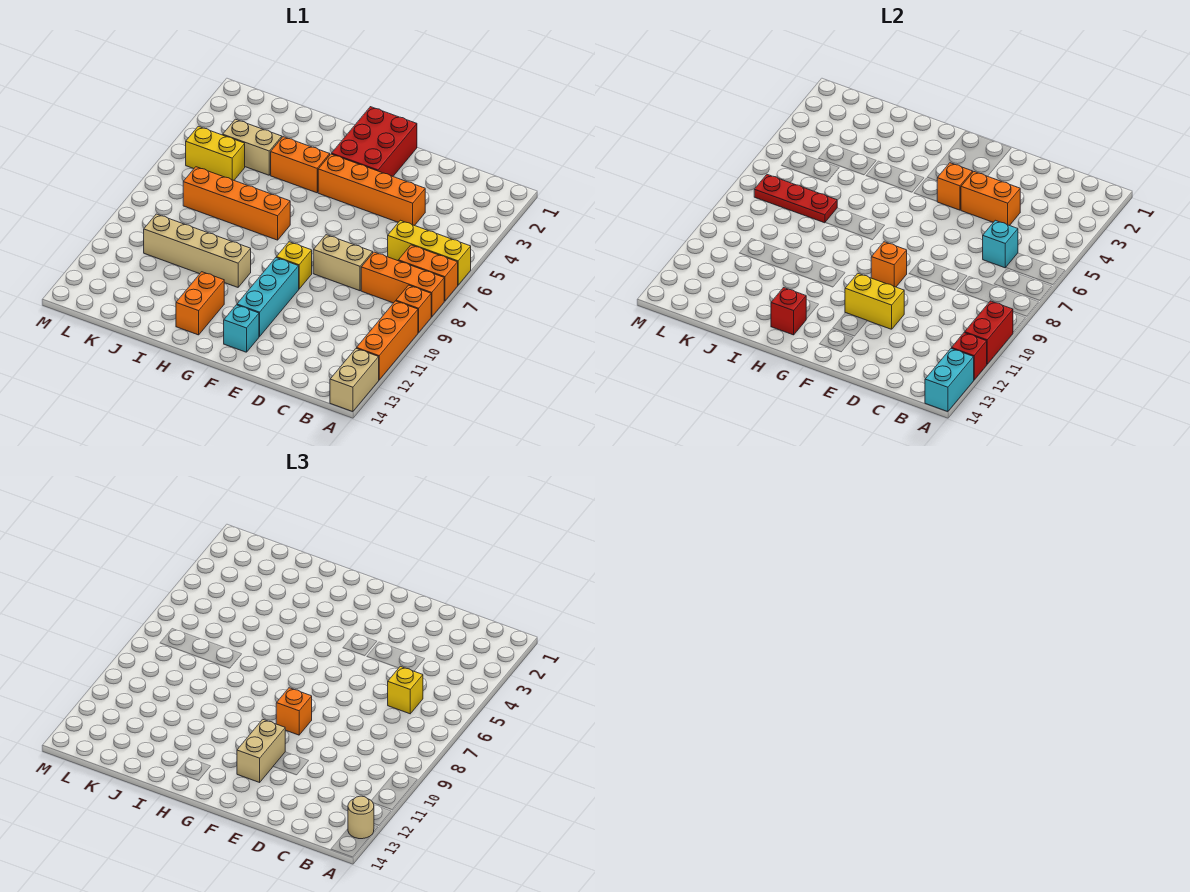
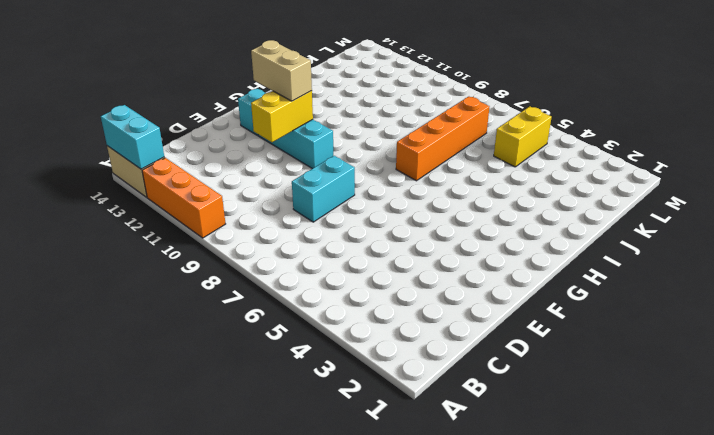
cyan brick D8:E8 level 1 -> tan brick D8:E8 level 1
none -> yellow brick A6:C6 level 1
none -> orange brick A7:B7 level 1
none -> orange brick A8:C8 level 1
none -> orange brick A9 level 1

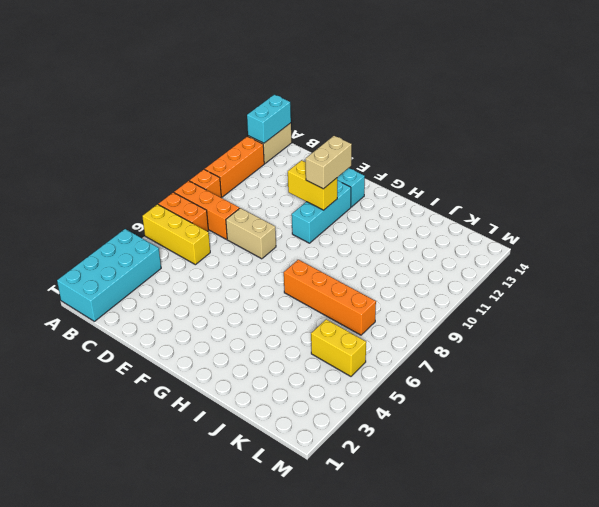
cyan brick A1:B4 level 1 -> none
none -> orange brick D4:G4 level 1
none -> red brick F1:G3 level 1
none -> yellow brick F9 level 1
none -> orange brick H4:I4 level 1

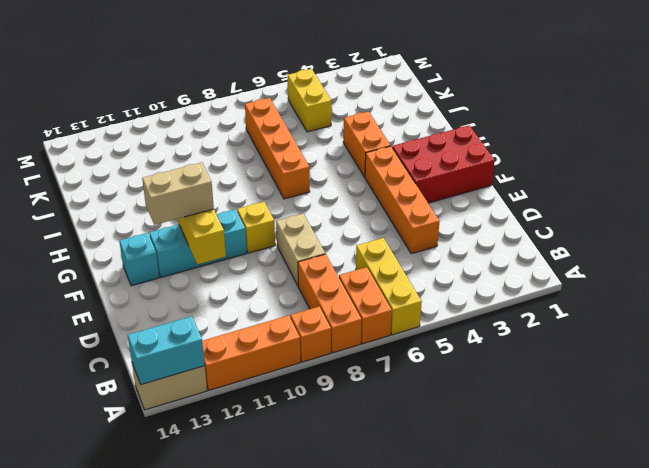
none -> tan brick H10:K10 level 1
none -> orange brick H12:H13 level 1
none -> tan brick J4:K4 level 1
none -> red brick A10:A11 level 2

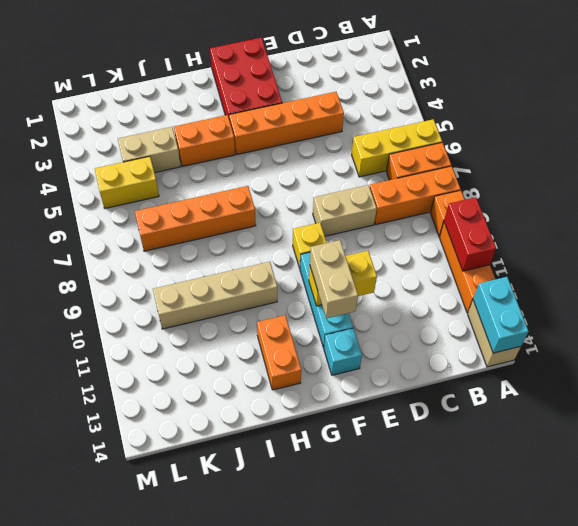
none -> red brick A12 level 2
none -> cyan brick C6 level 2
none -> orange brick D4:E4 level 2
none -> orange brick F4 level 2

